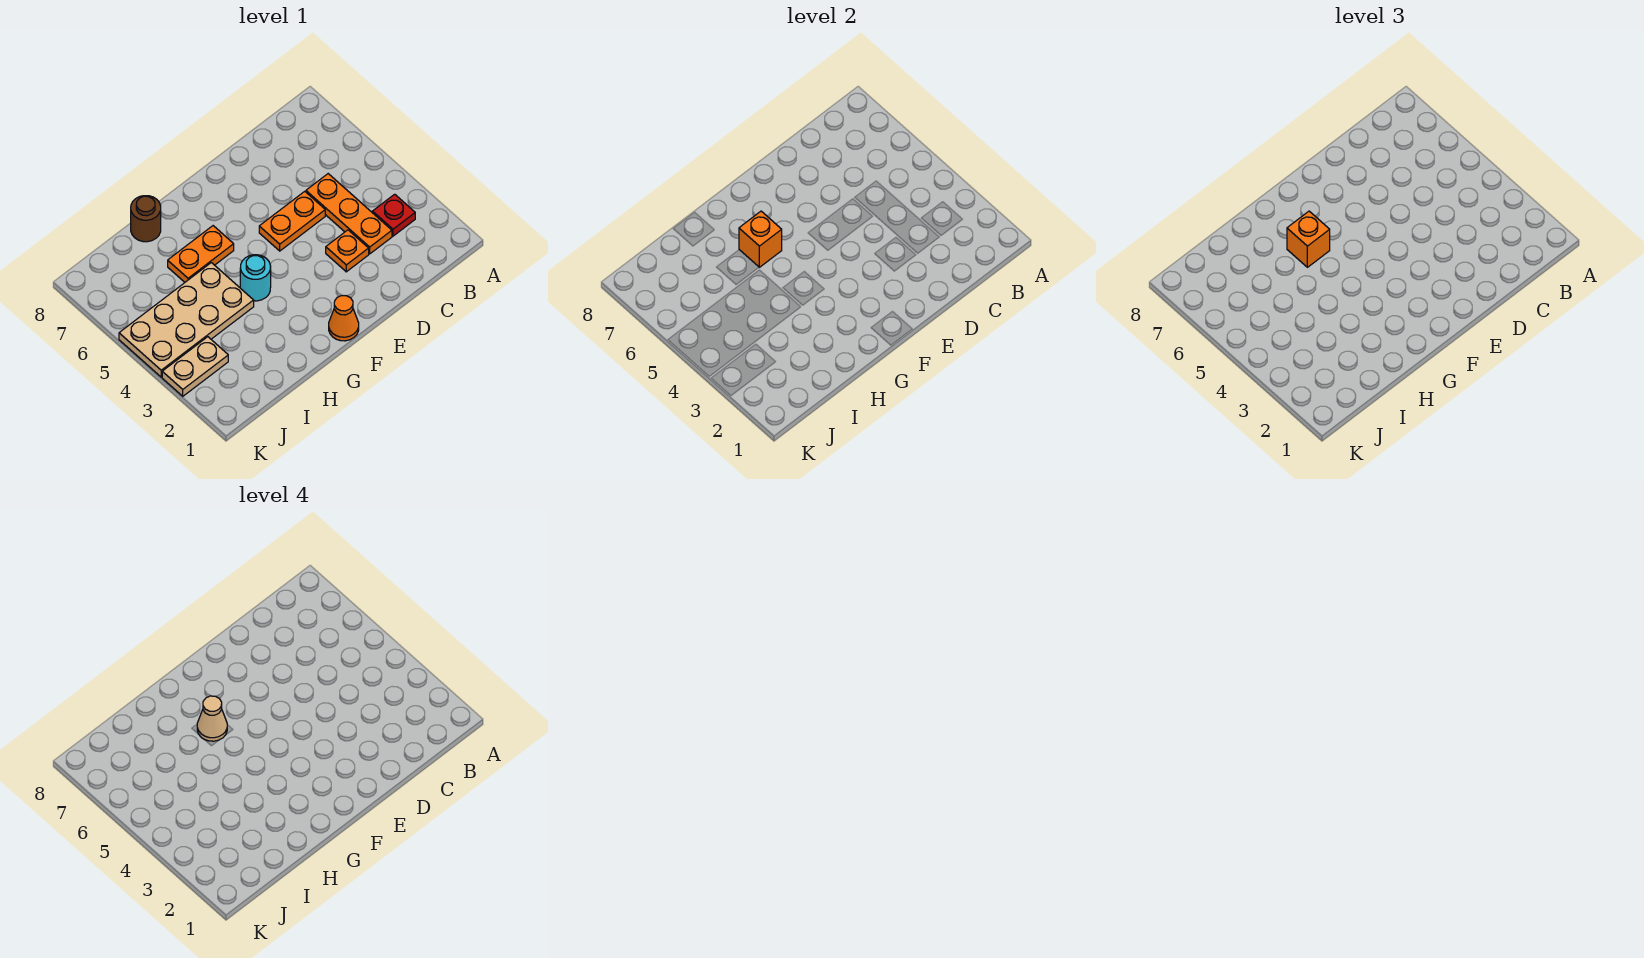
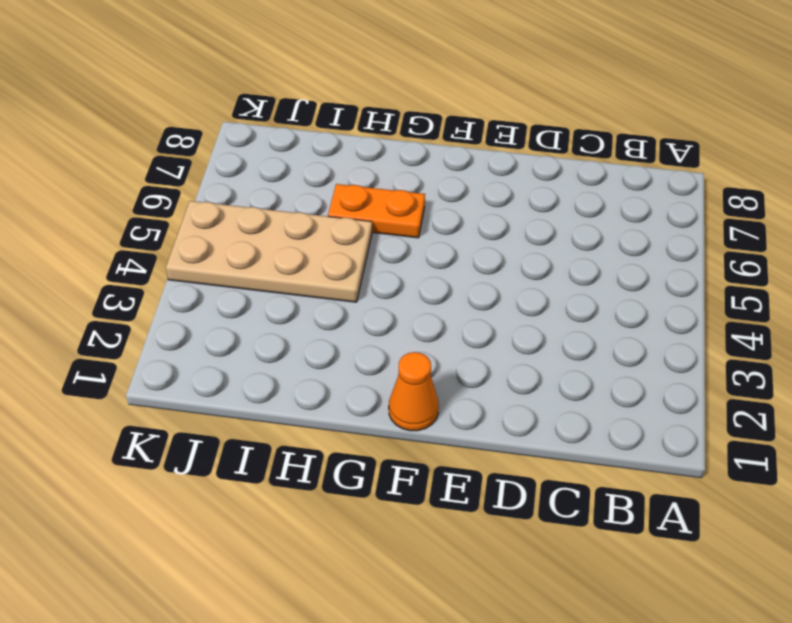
none -> red plate B3 level 1
none -> orange plate C3:C5 level 1
none -> orange plate D3 level 1

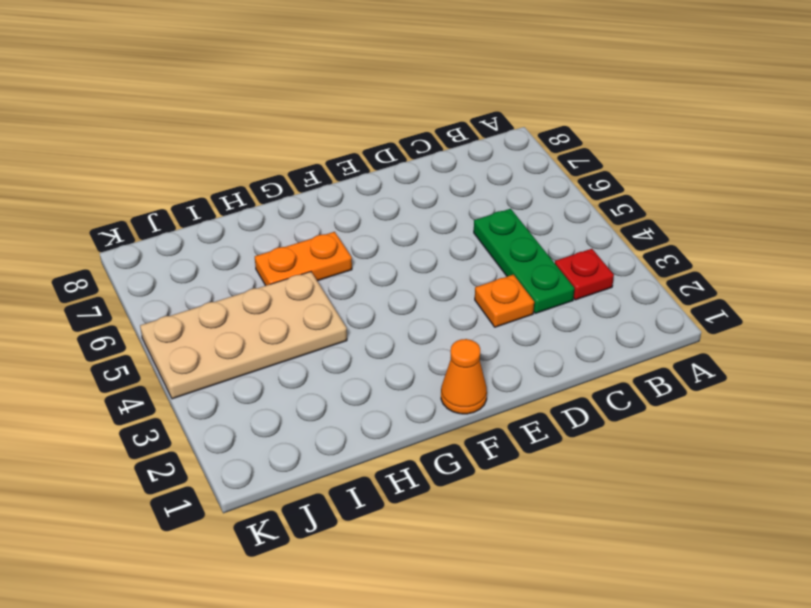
green plate C3:C5 level 1 -> orange plate C3:C5 level 1
none -> orange plate D5:E5 level 1
none -> cyan round brick G4 level 1
none -> brown round brick H8 level 1

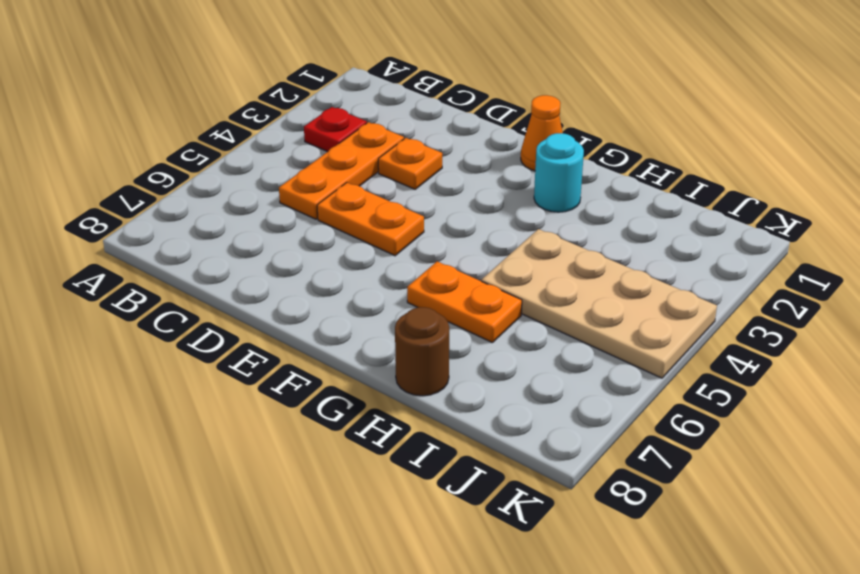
cyan round brick G2 level 1 -> cyan round brick G4 level 1
none -> tan plate J3:K3 level 1
none -> orange brick G6 level 2
none -> orange brick G6 level 3

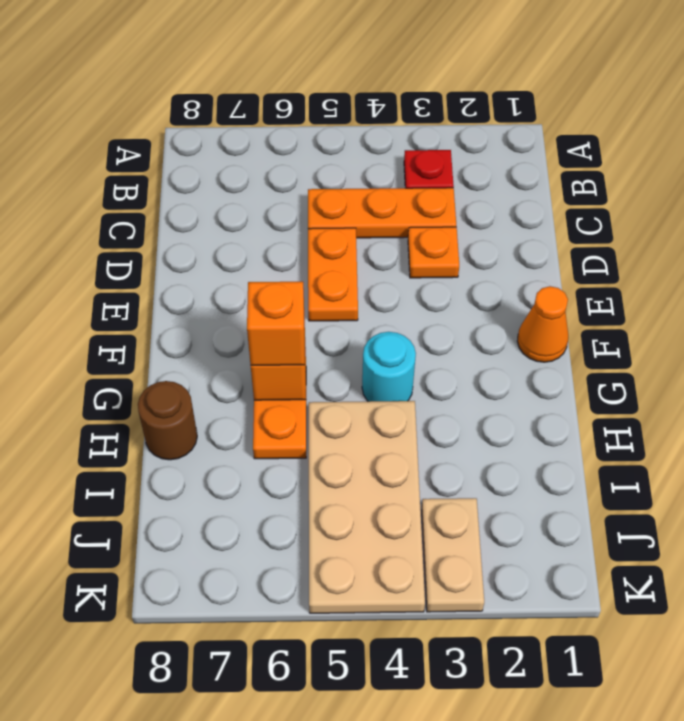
none -> tan cone G6 level 4

